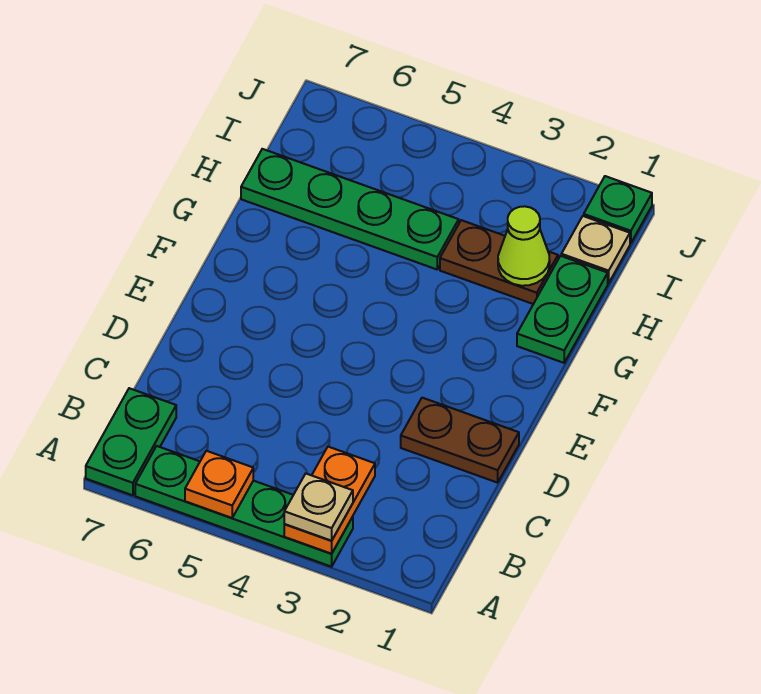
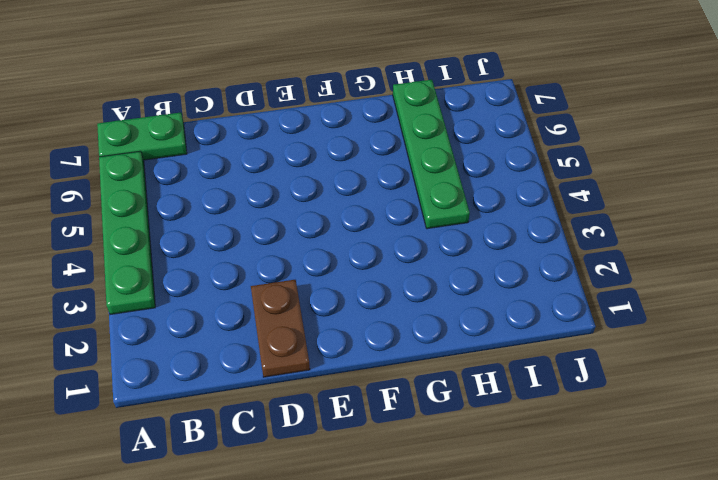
none -> green plate G1:H1 level 1
none -> brown plate H2:H3 level 1
none -> tan plate I1 level 1

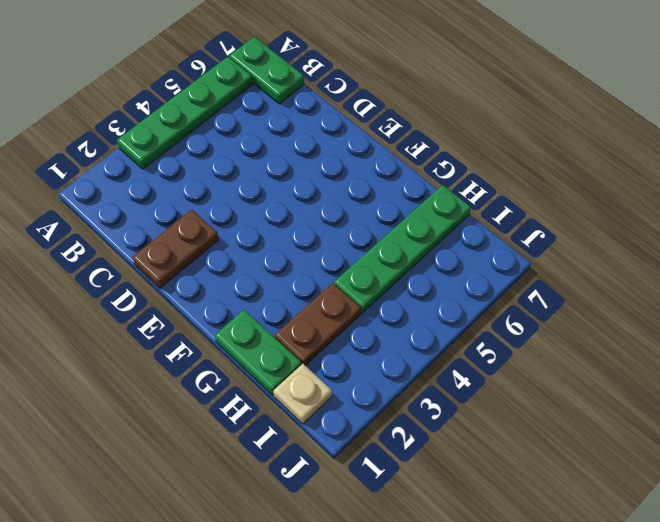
none -> green plate J1 level 1
none -> orange plate A3:B3 level 2
none -> orange plate A5 level 2

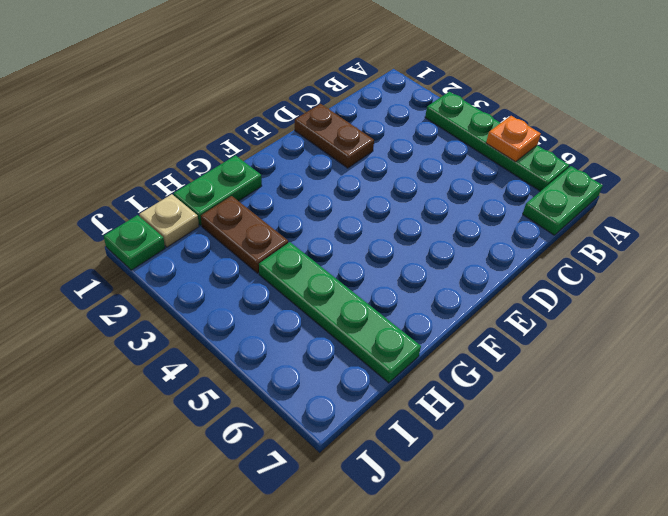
none -> orange plate A3:B3 level 2
none -> lime cone H2 level 2
none -> tan plate A3 level 3

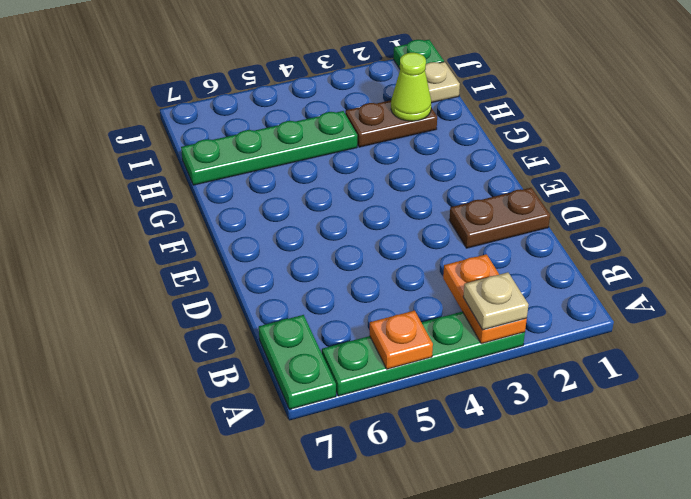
none -> green plate G1:H1 level 1

